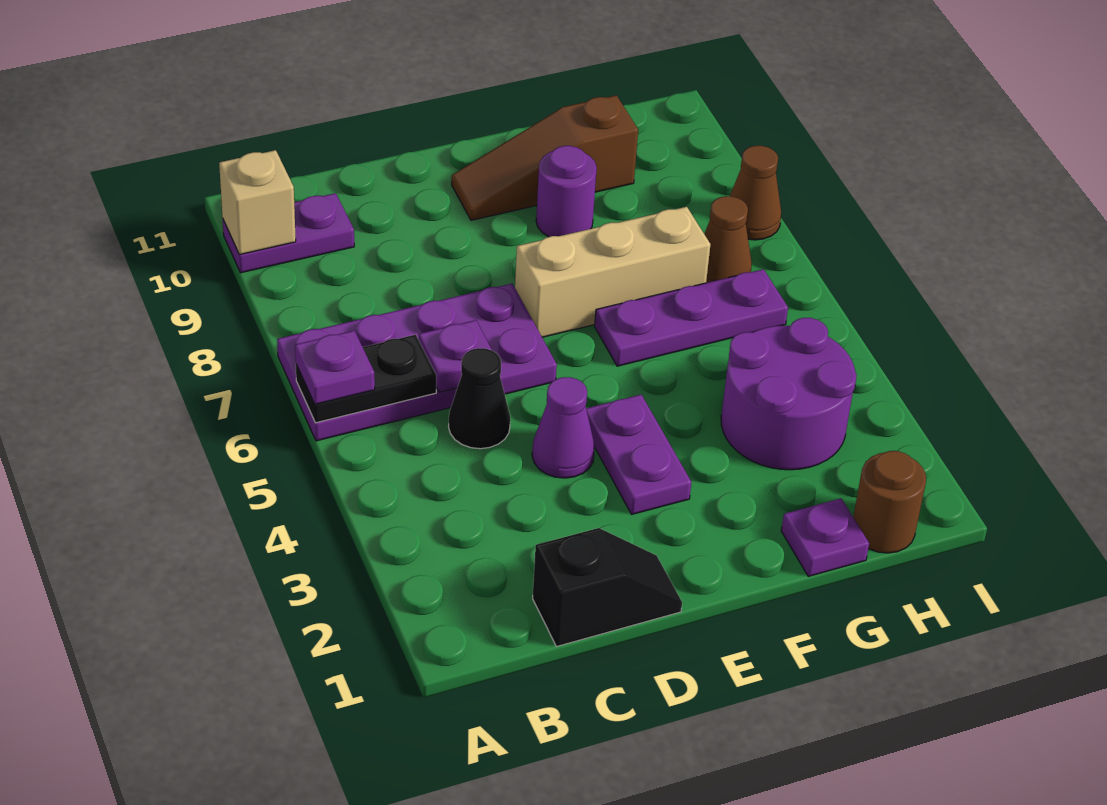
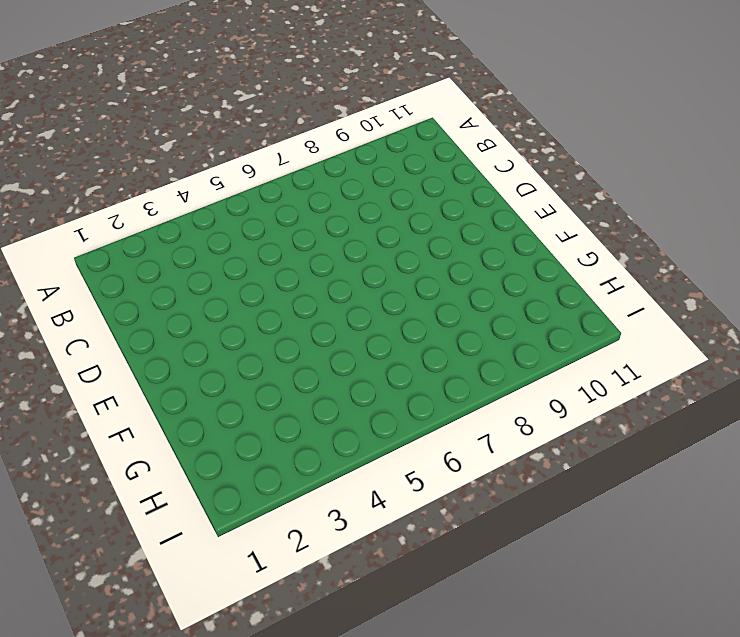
none -> purple plate A6:D7 level 1
none -> purple plate A10:B10 level 1
none -> black slope C1:D1 level 1 top C

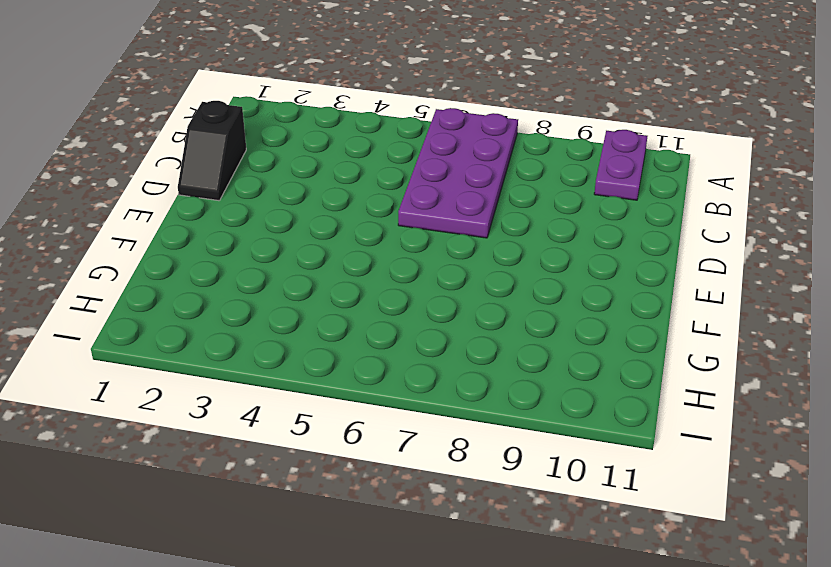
none -> black cone C5 level 1
none -> purple cone D4 level 1
none -> purple plate E3:E4 level 1

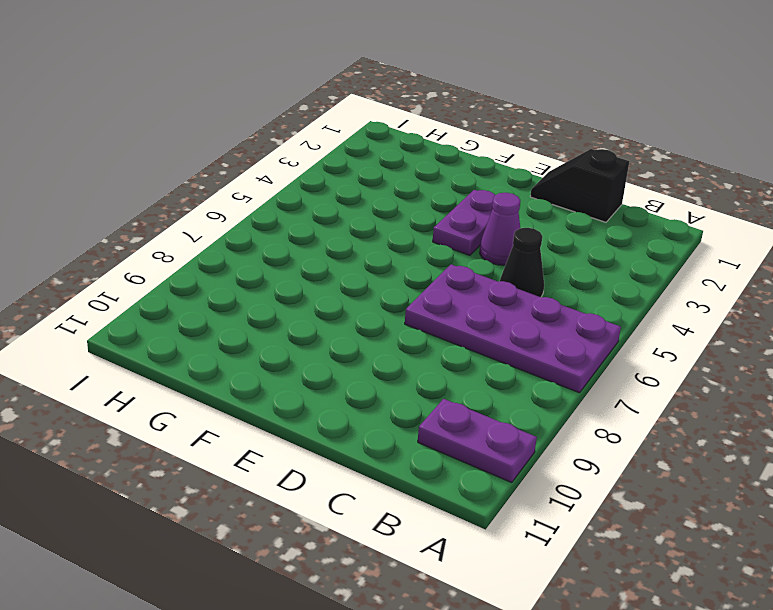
none -> tan brick E7:G7 level 1
none -> brown slope E10:G10 level 1 top G
none -> purple plate F6:H6 level 1

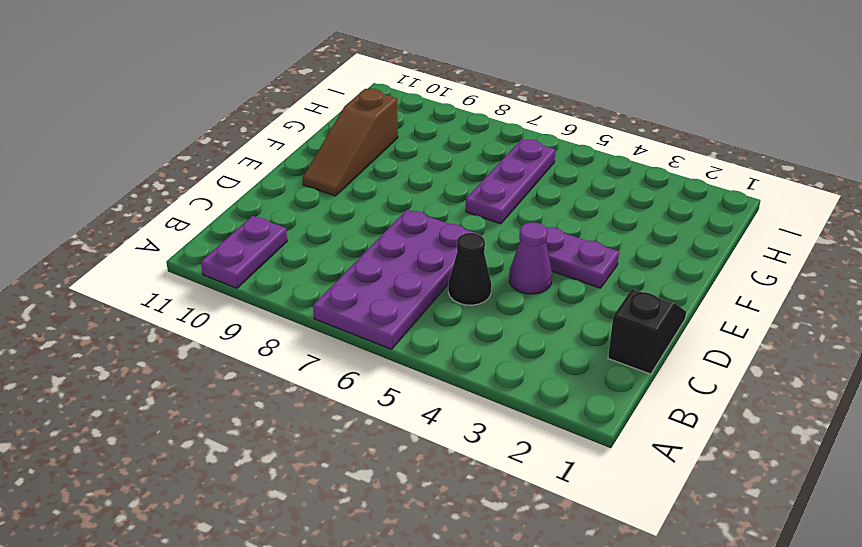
none -> tan brick E7:G7 level 1
none -> purple round brick F9 level 1
none -> purple plate G1 level 1

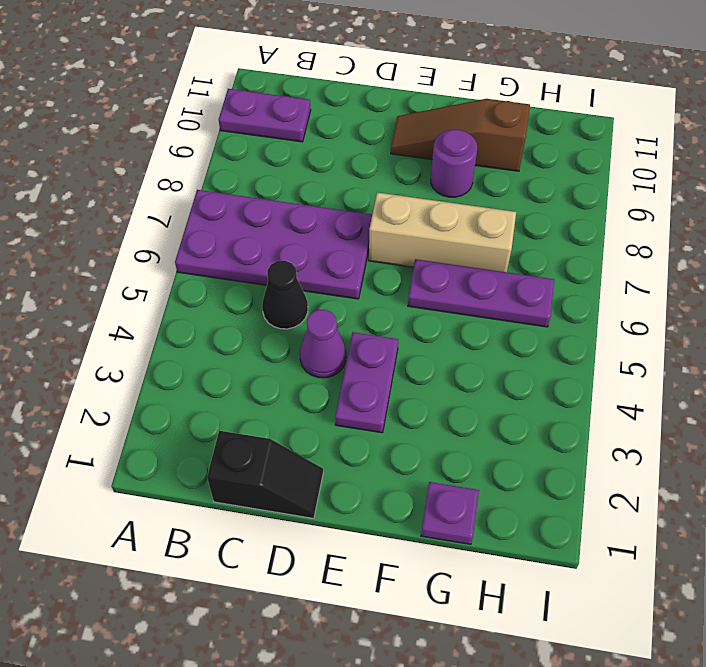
none -> purple round brick G3:H4 level 1
none -> brown round brick H1 level 1
none -> brown cone H7 level 1

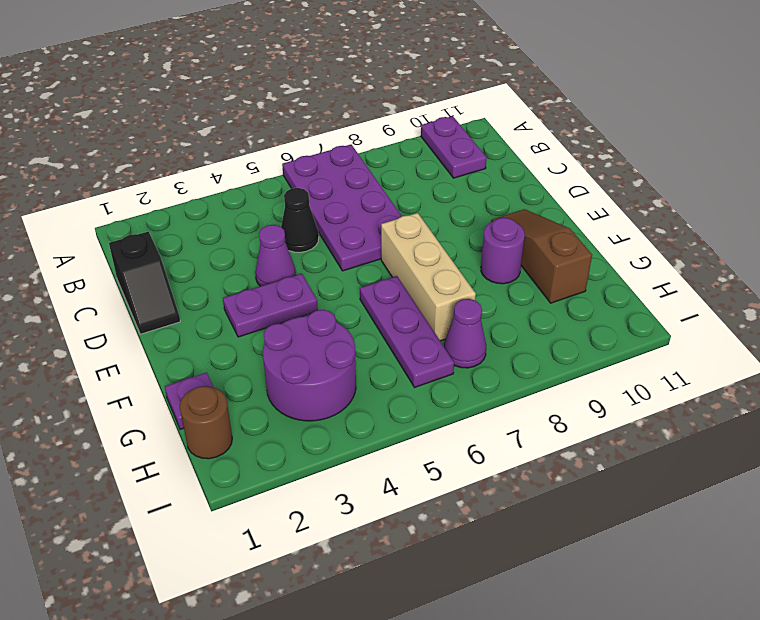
purple cone H7 level 1 -> brown cone H7 level 1
none -> brown cone I8 level 1
none -> black plate A6:B6 level 2
none -> tan brick A10 level 2

